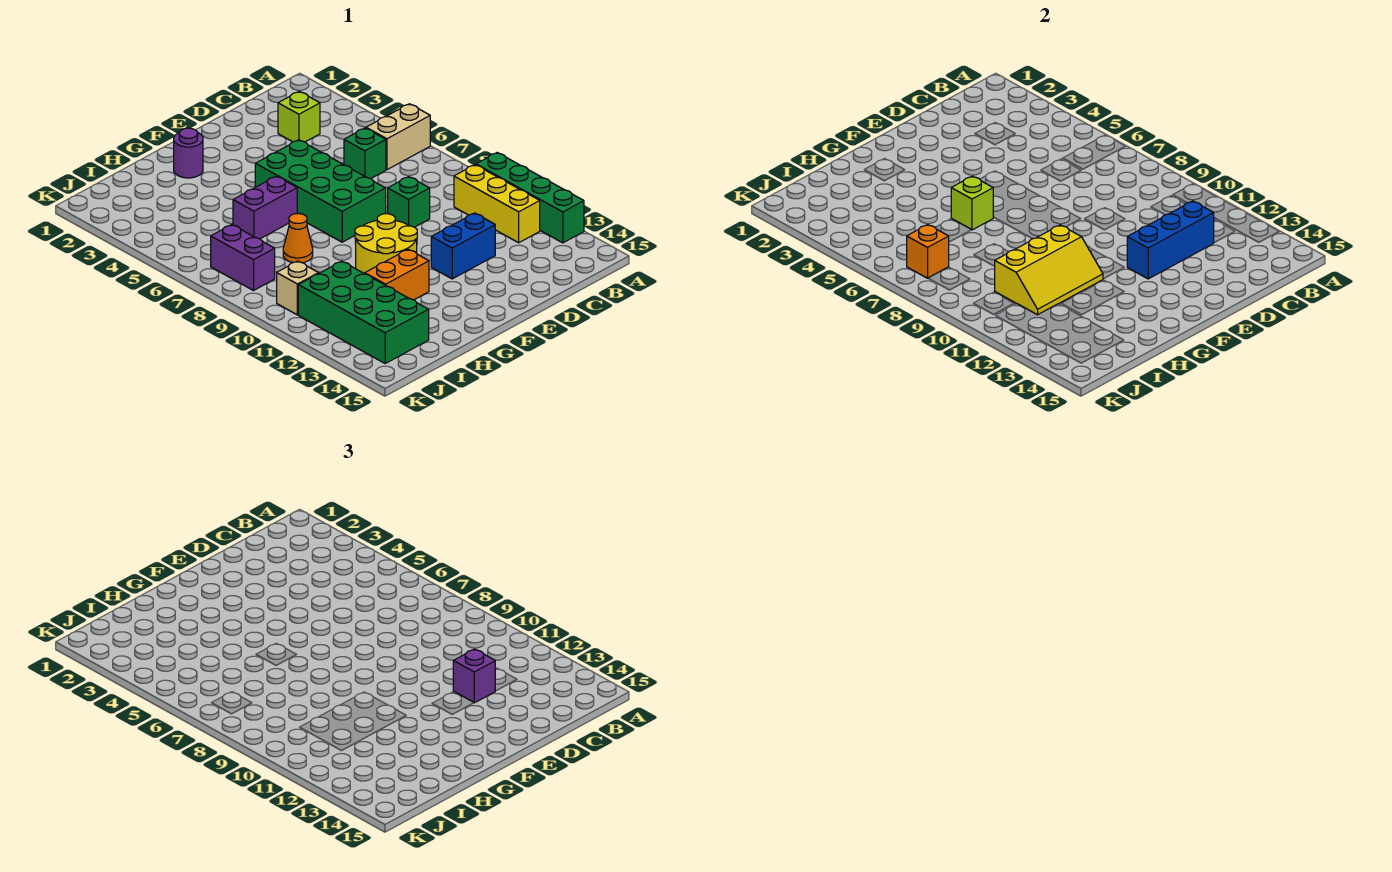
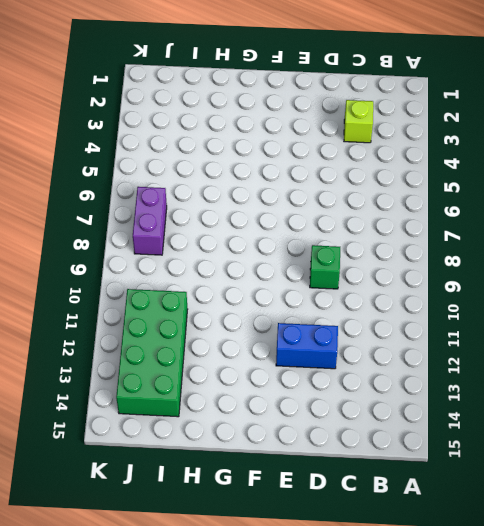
none -> tan brick A6:B6 level 1
none -> green brick A10:A13 level 1
none -> yellow brick B10:B12 level 1

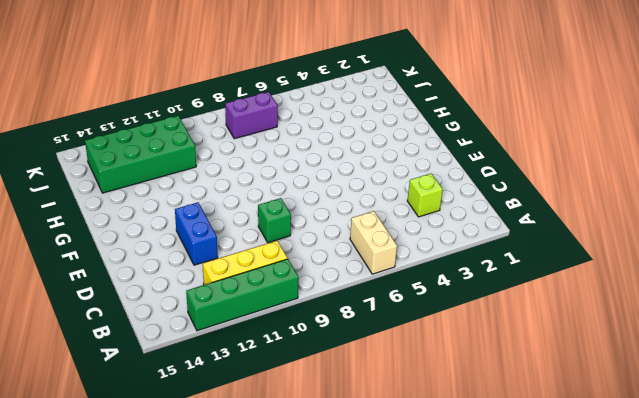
none -> green brick C6 level 1
none -> green brick E5:F8 level 1
none -> yellow round brick F10:G11 level 1

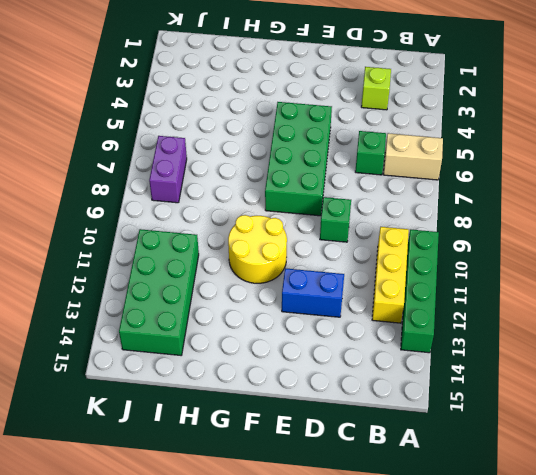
none -> purple round brick G2 level 1
none -> purple brick G6:H6 level 1
none -> orange brick G12:H12 level 1

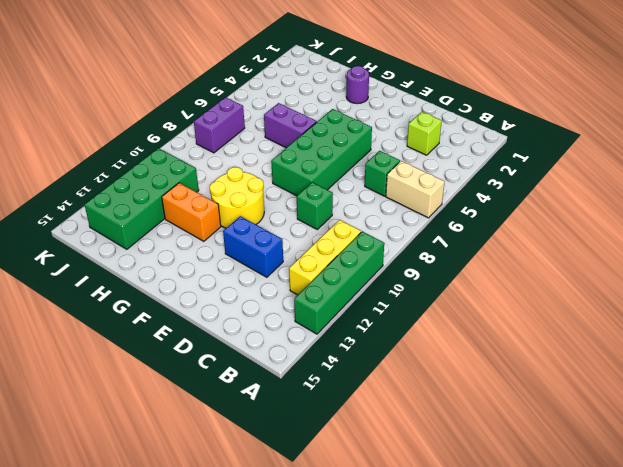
none -> orange cone H8 level 1
none -> tan brick J10 level 1
none -> blue brick C12:E12 level 2

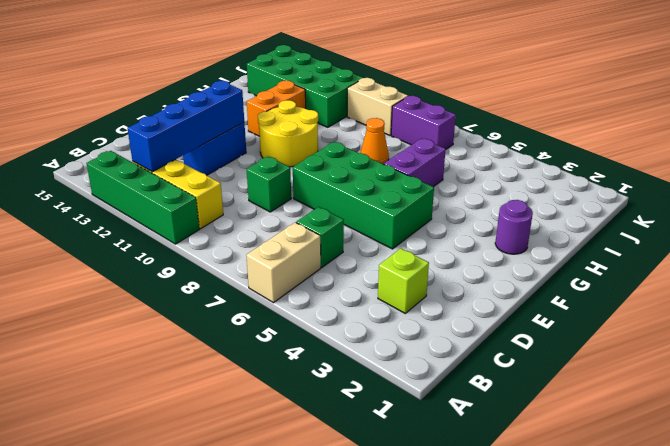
blue brick B12:E12 level 2 -> blue brick C12:E12 level 2
tan brick J9:J10 level 1 -> tan brick J10 level 1
none -> lime brick G6 level 2
none -> yellow slope G10:I11 level 2 top 10
none -> orange brick J7 level 2

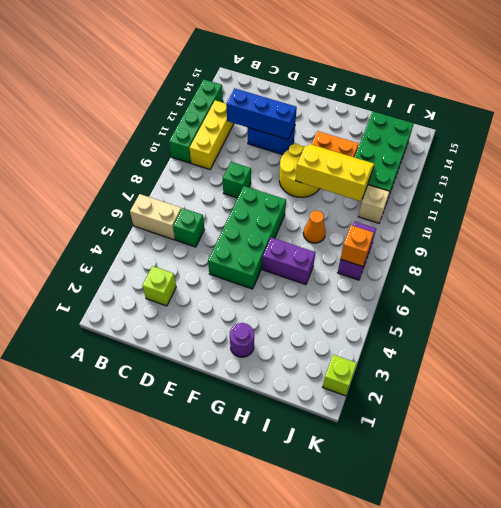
lime brick K2 level 1 -> lime brick G6 level 2
none -> purple brick D12 level 3

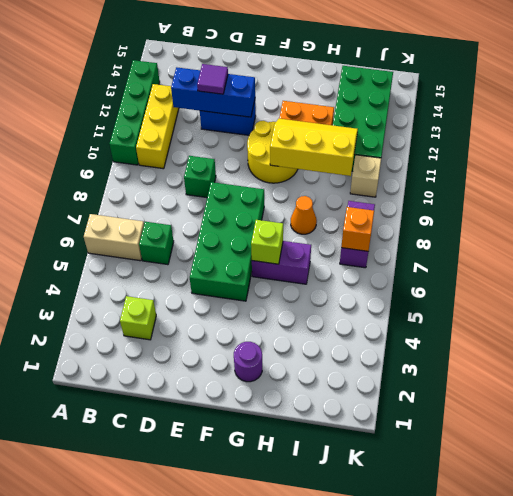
purple tile D12 level 3 -> purple brick D12 level 3

